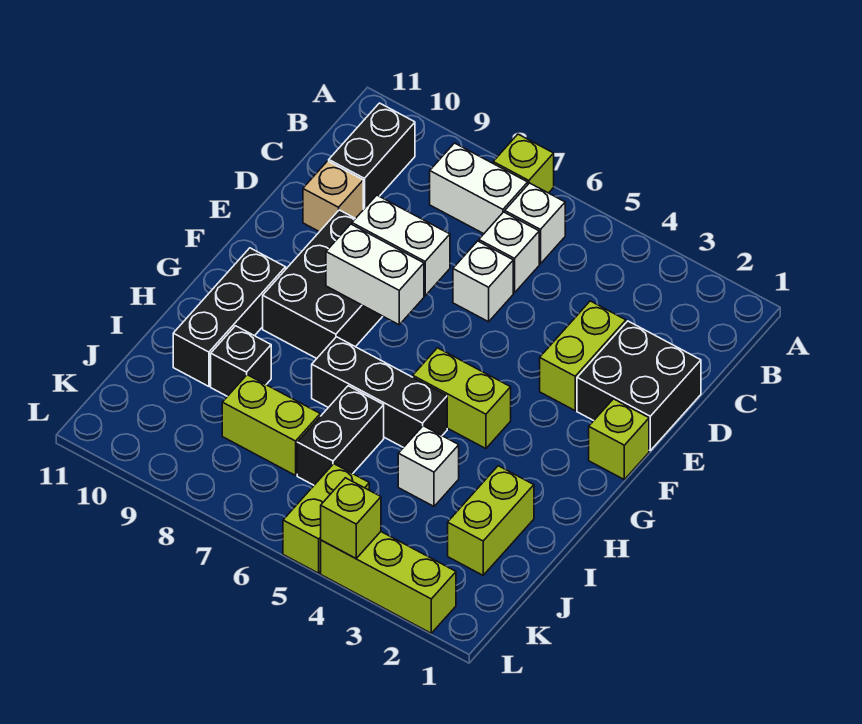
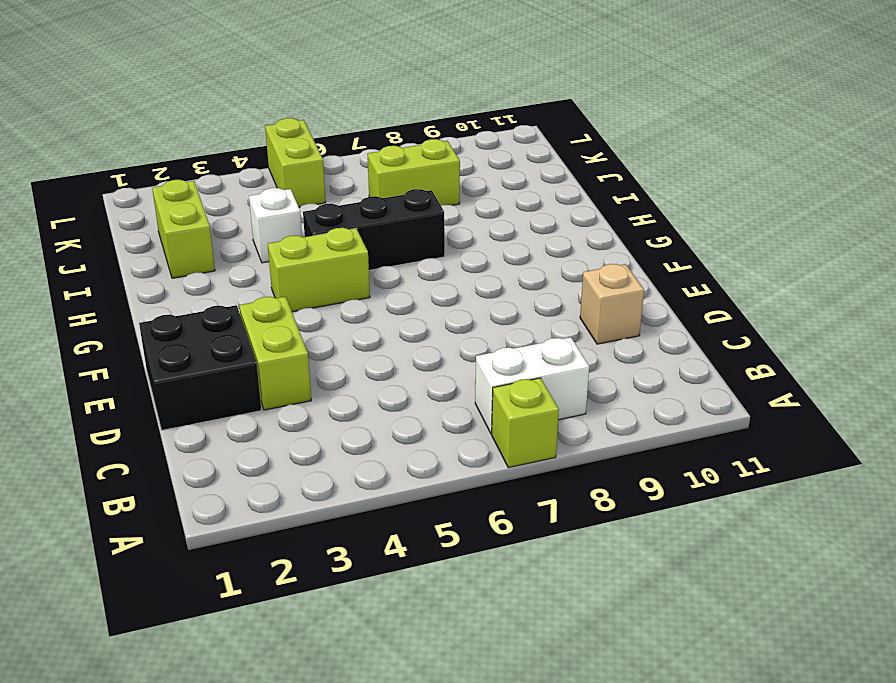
none -> white brick B6 level 1
none -> black brick B10:C10 level 1
none -> white brick C6 level 1

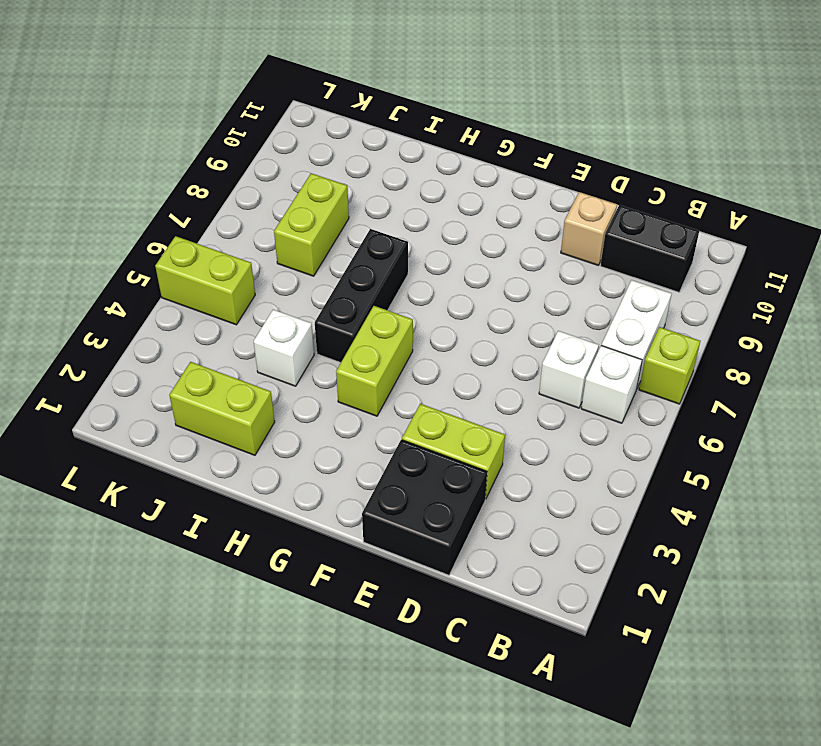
none -> white brick D6 level 1
none -> black brick E8:G9 level 1
none -> lime brick F1 level 1

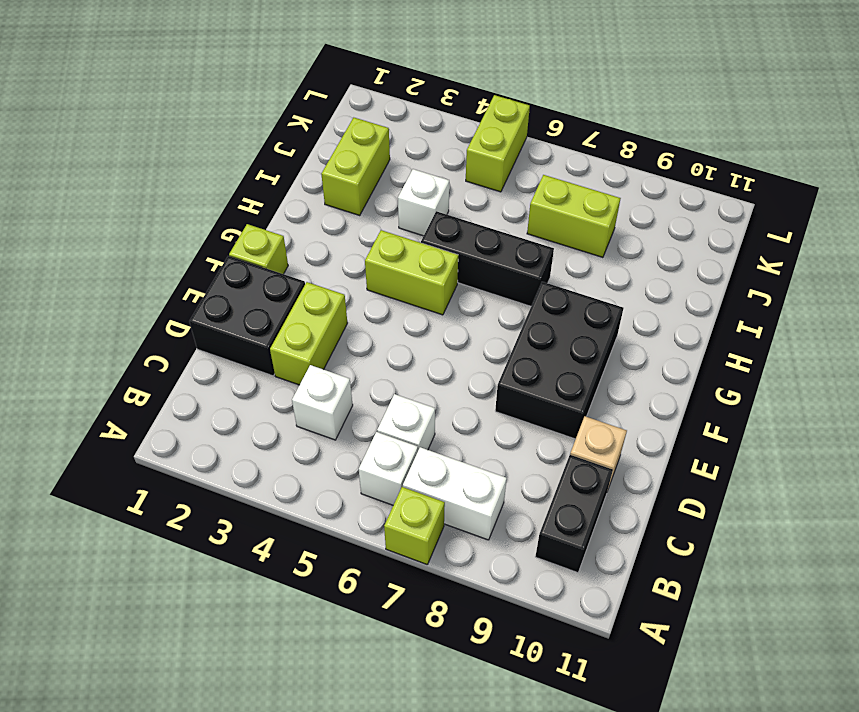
white brick C4 level 1 -> white brick D6 level 1
none -> black brick G10:I10 level 1
none -> black brick I6:J6 level 1
none -> black brick I9 level 1

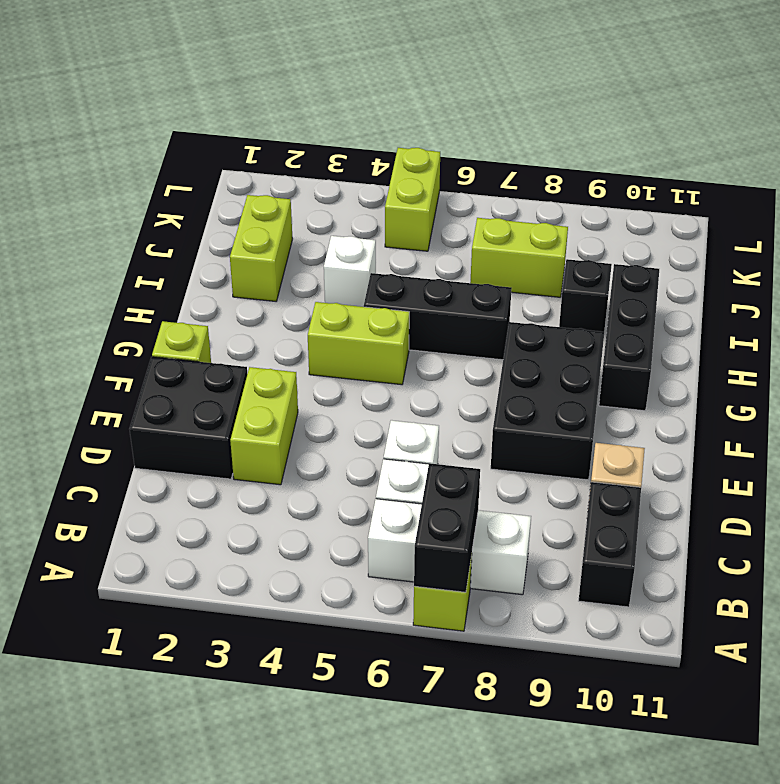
black brick A7:B7 level 2 -> black brick I6:J6 level 1
none -> lime brick L2:L4 level 1
none -> white brick E7:E8 level 2
none -> white brick F7:F8 level 2

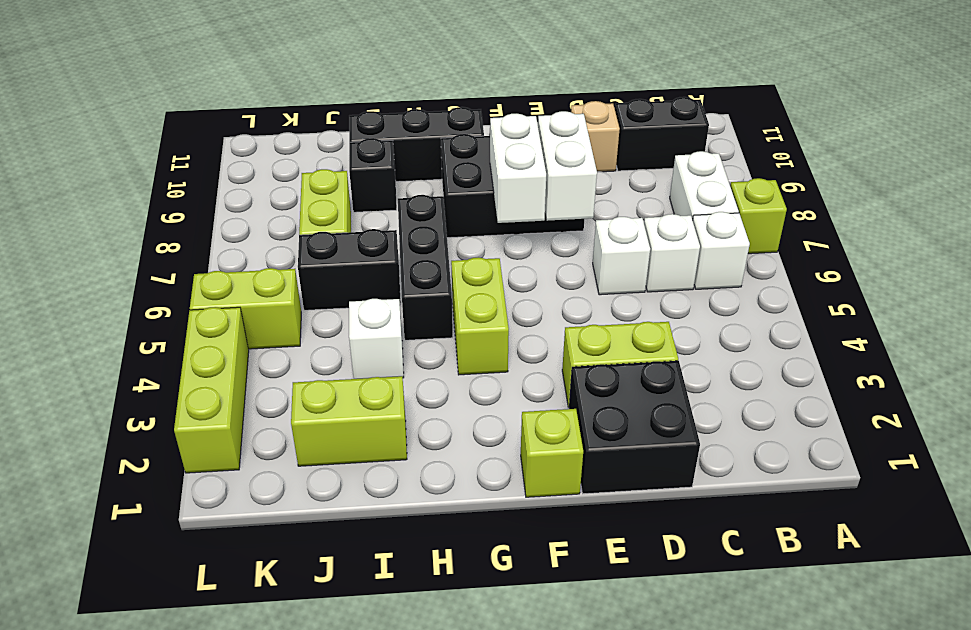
none -> lime brick L4 level 2

